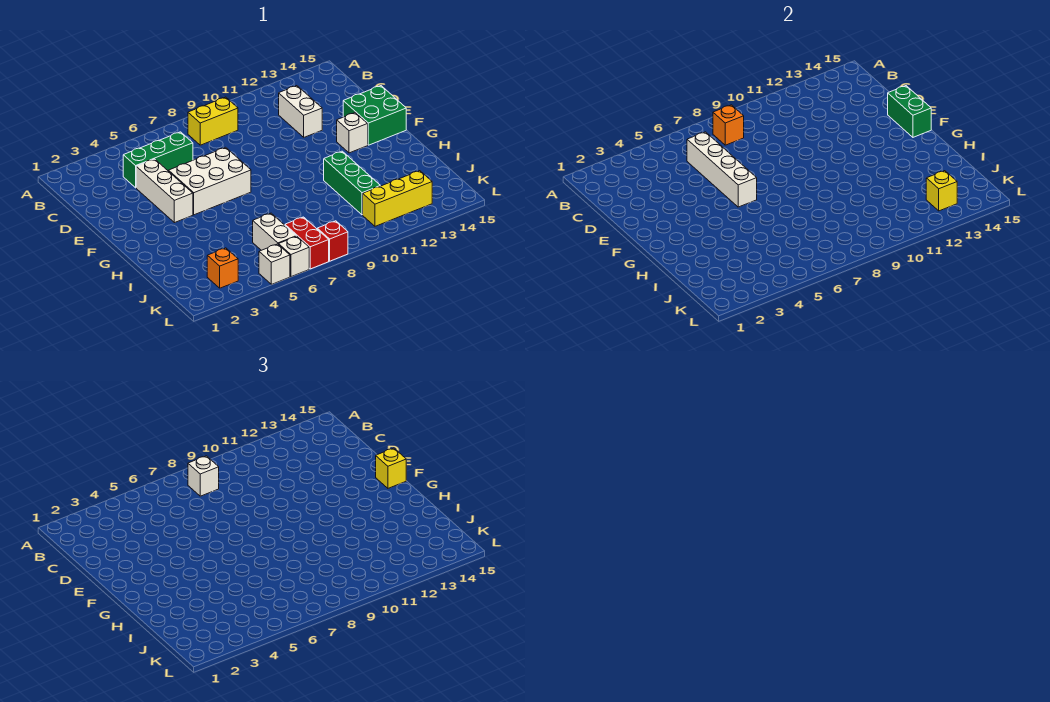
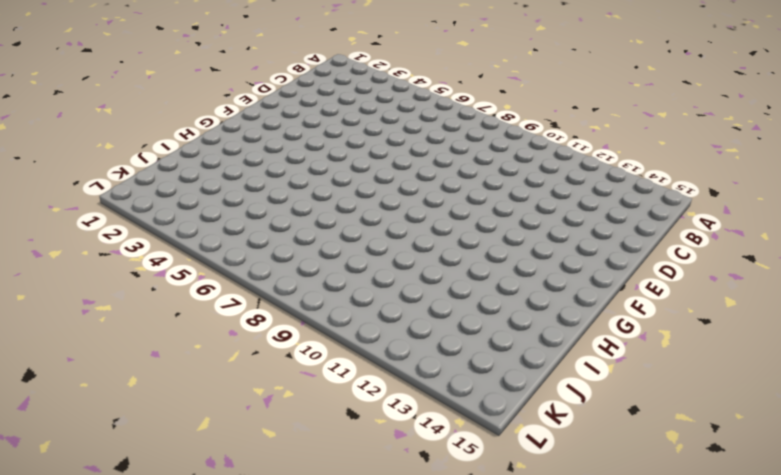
none -> yellow brick B8:B9 level 1
none -> green brick C4:C6 level 1
none -> white brick C12:D12 level 1

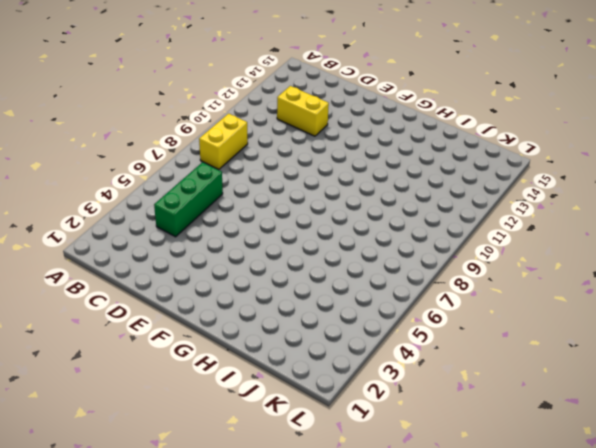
yellow brick C12:D12 level 1 -> white brick C12:D12 level 1
none -> white brick D4:F4 level 1
none -> white brick E5:F7 level 1
none -> green brick E14:F15 level 1

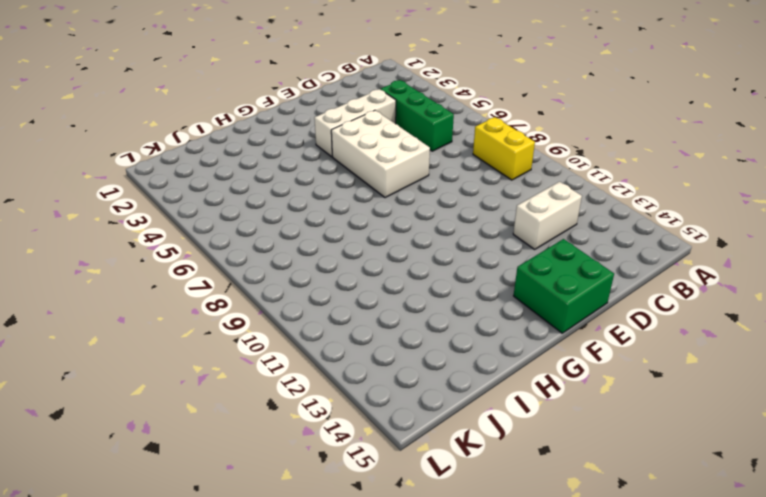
none -> white brick F13 level 1
none -> green brick H11:J11 level 1
none -> white brick J6:K6 level 1

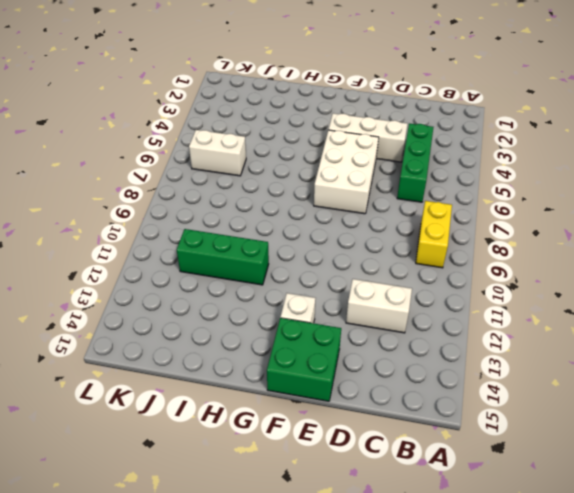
none -> orange brick K3 level 1
none -> red brick K7:L7 level 1
none -> yellow brick K11:K13 level 1

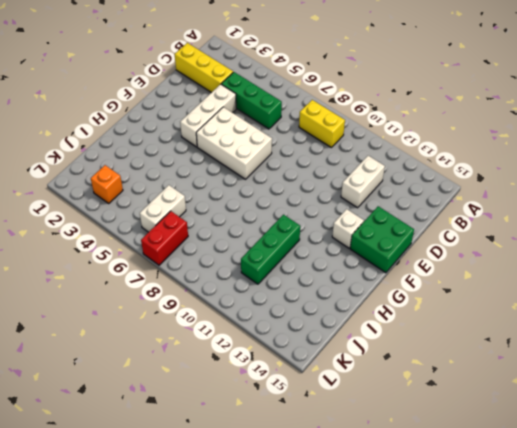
yellow brick C1:C3 level 1 -> yellow brick K11:K13 level 1
none -> white brick L5 level 1
none -> white brick L6 level 1
none -> red brick L8 level 1

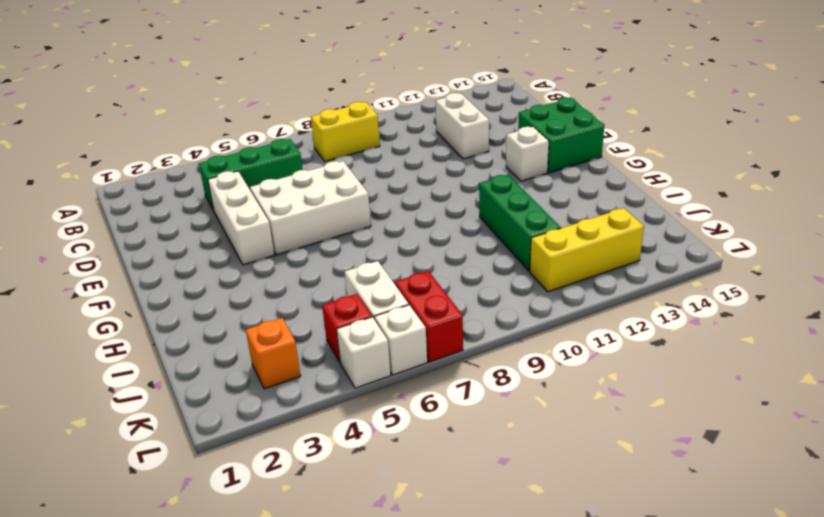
red brick K5 level 1 -> red brick L8 level 1
none -> orange brick B8 level 2
none -> white brick C6:F6 level 2
none -> green brick E15:F15 level 2

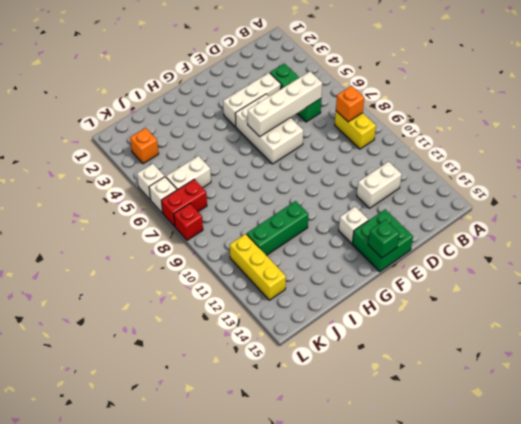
green brick F15 level 2 -> green brick E15:F15 level 2
none -> yellow brick K13 level 2
none -> white brick B8 level 3
none -> yellow brick F15 level 3

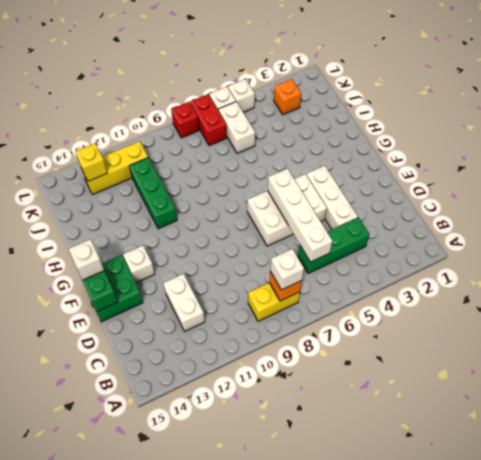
white brick F15 level 3 -> yellow brick F15 level 3

